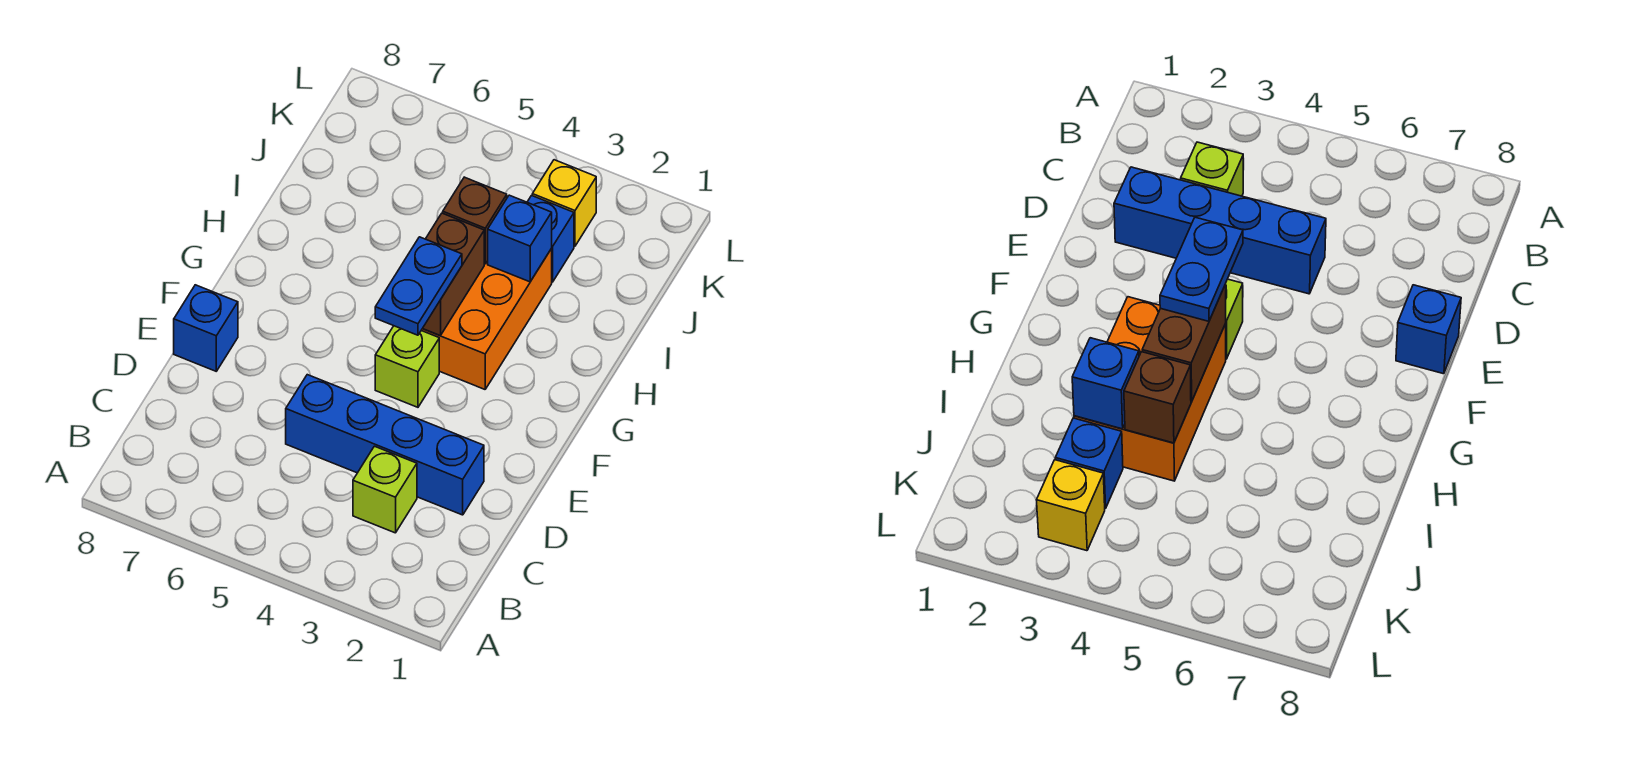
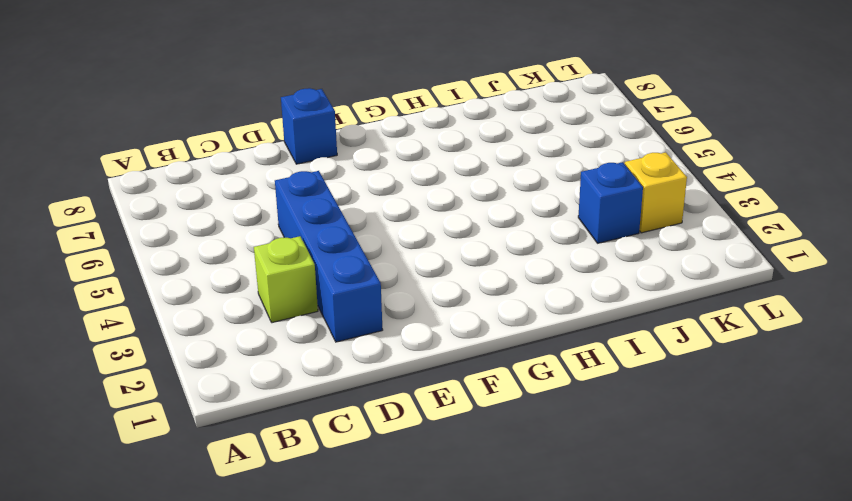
none -> lime brick F4 level 1
none -> orange brick G3:I4 level 1

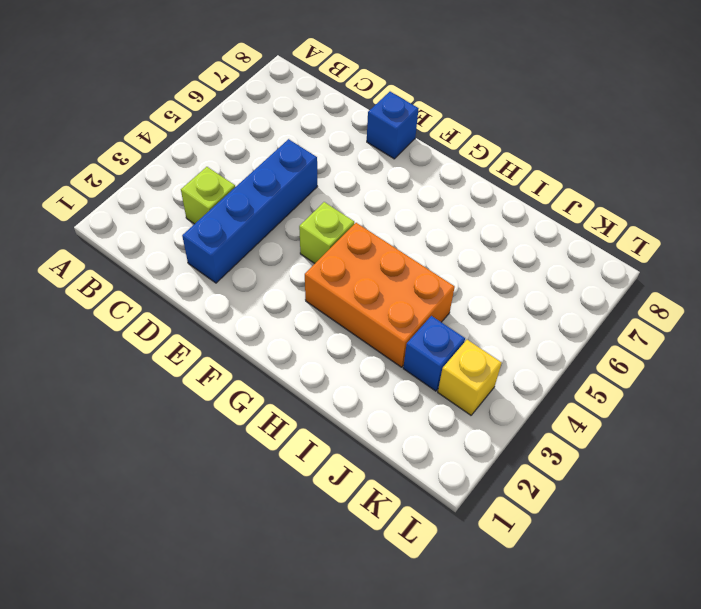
none -> brown brick G4:H4 level 2
none -> blue brick I3 level 2

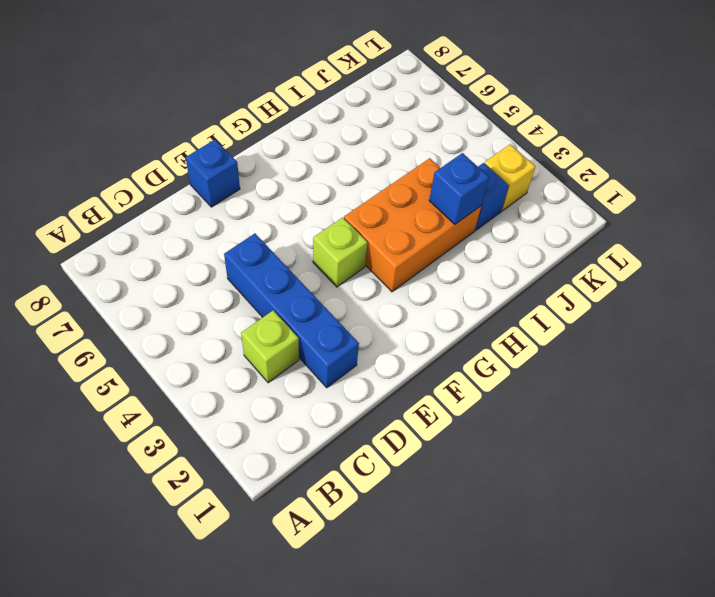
none -> brown brick G4:H4 level 2
none -> brown brick I4 level 2

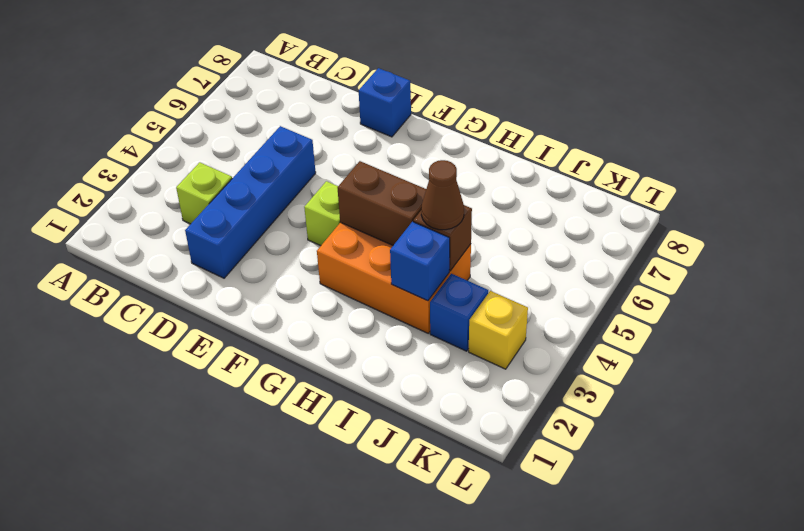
brown cone I4 level 3 -> none
none -> blue plate F4:G4 level 3

